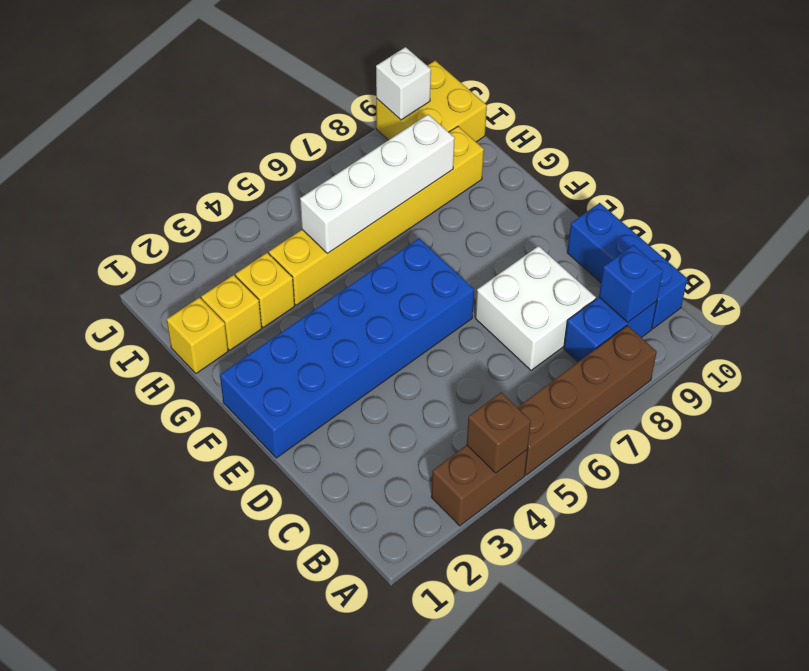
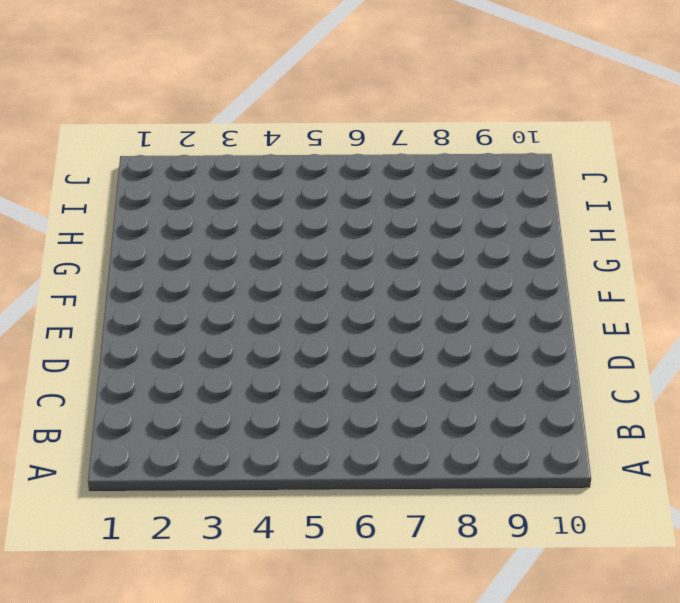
none -> brown brick A3:A4 level 1
none -> brown brick A5:A8 level 1
none -> blue brick B8:B9 level 1

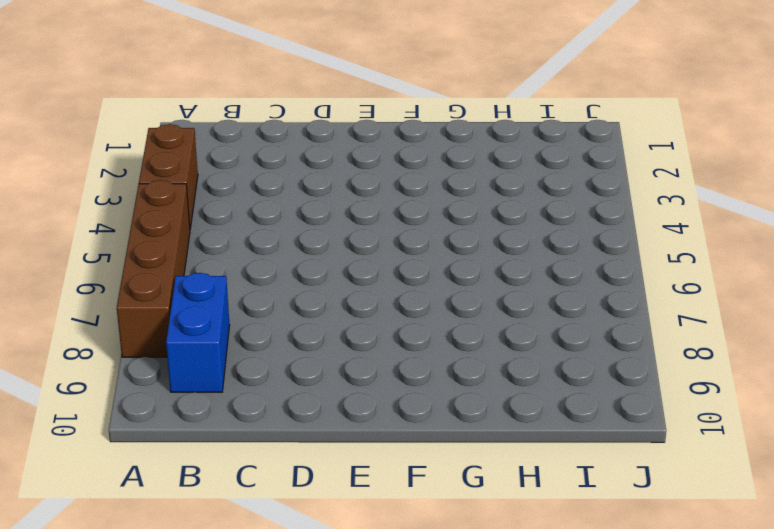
none -> blue brick B10:D10 level 1
none -> white brick C7:D8 level 1
none -> blue brick E1:F6 level 1

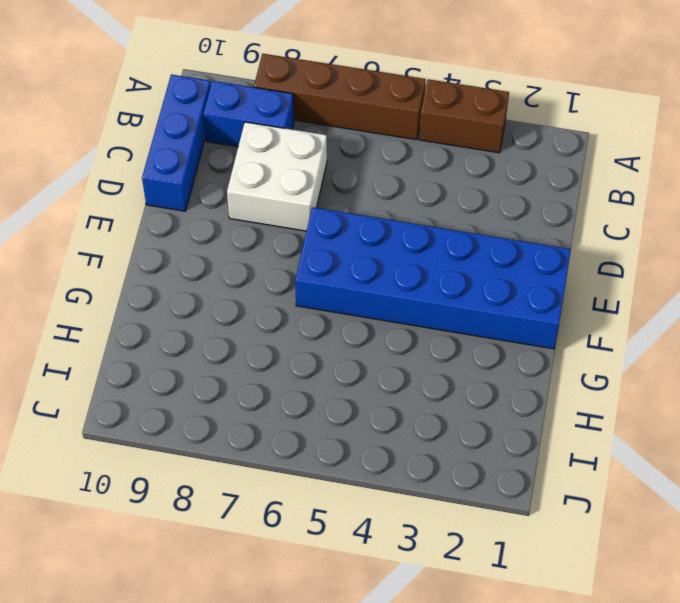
none -> yellow brick H1 level 1
none -> yellow brick H2 level 1
none -> yellow brick H3 level 1

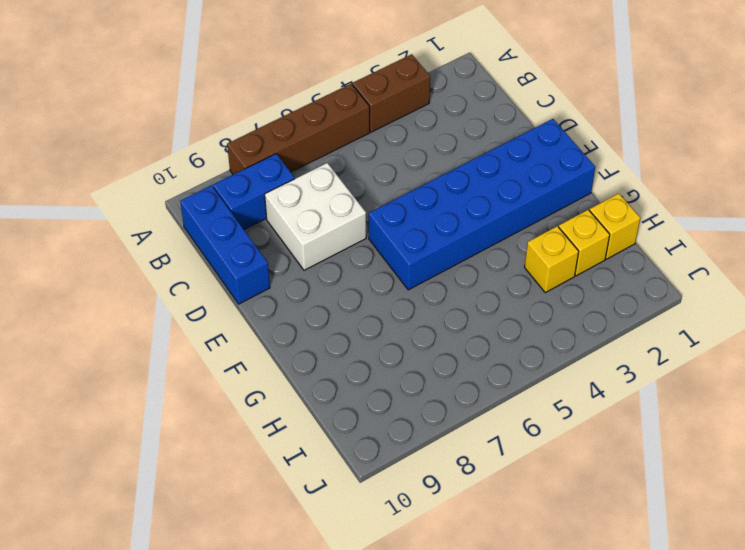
none -> yellow brick H4:H9 level 1
none -> yellow brick I9:J10 level 1
none -> brown brick A4 level 2

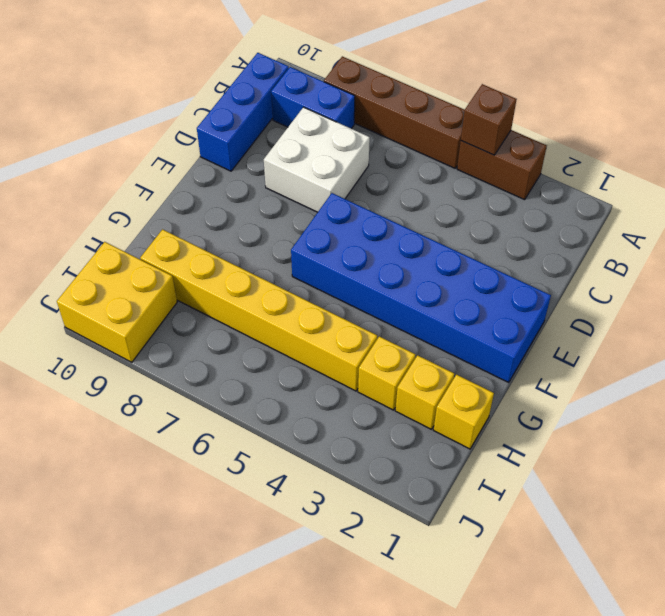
none -> blue brick B9 level 2
none -> white brick H5:H8 level 2
none -> white brick J9 level 2

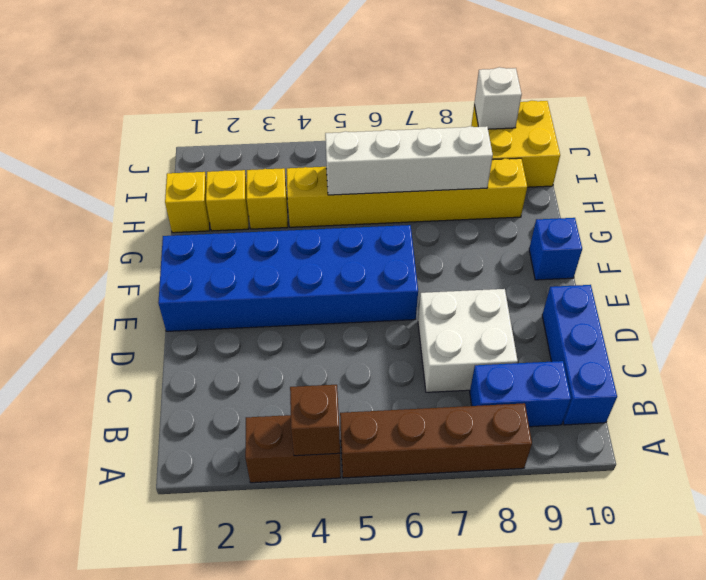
blue brick F10 level 1 -> blue brick B9 level 2

